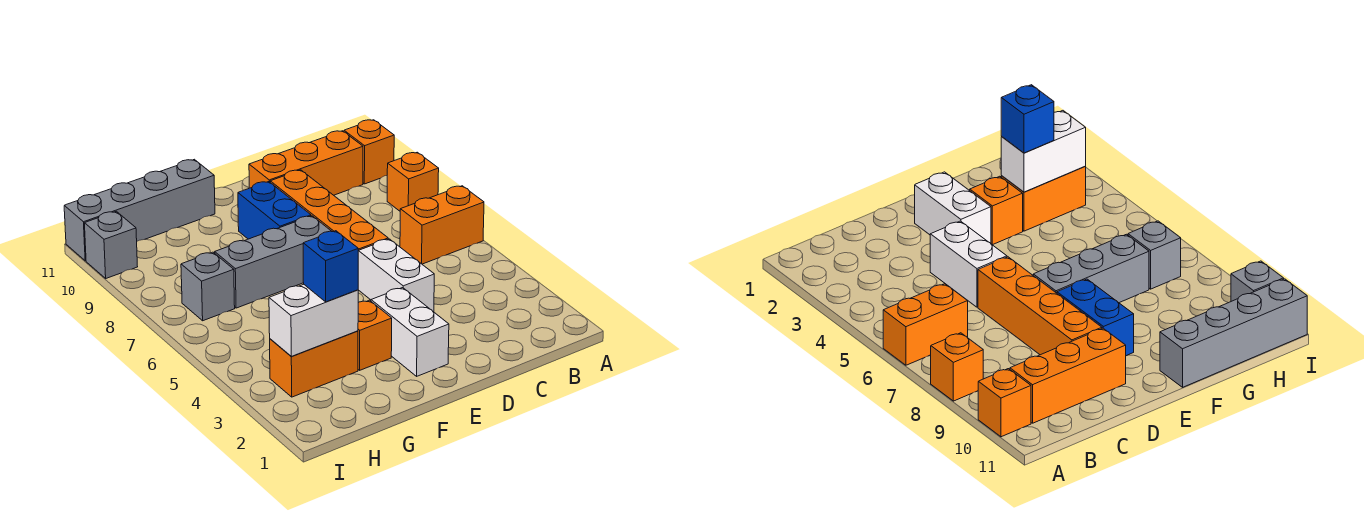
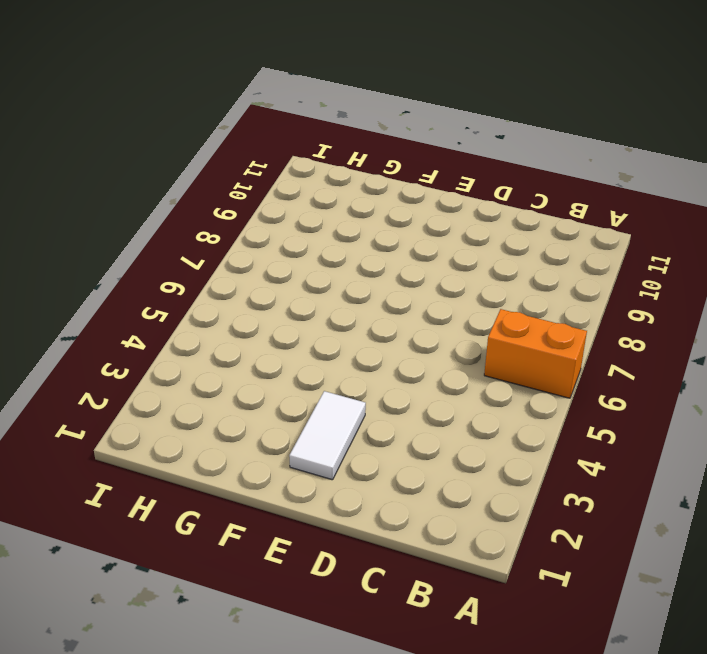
white tile E2:E3 level 1 -> white brick E2:E3 level 1
none -> orange brick A8 level 1
none -> orange brick A10 level 1
none -> orange brick B10:D10 level 1

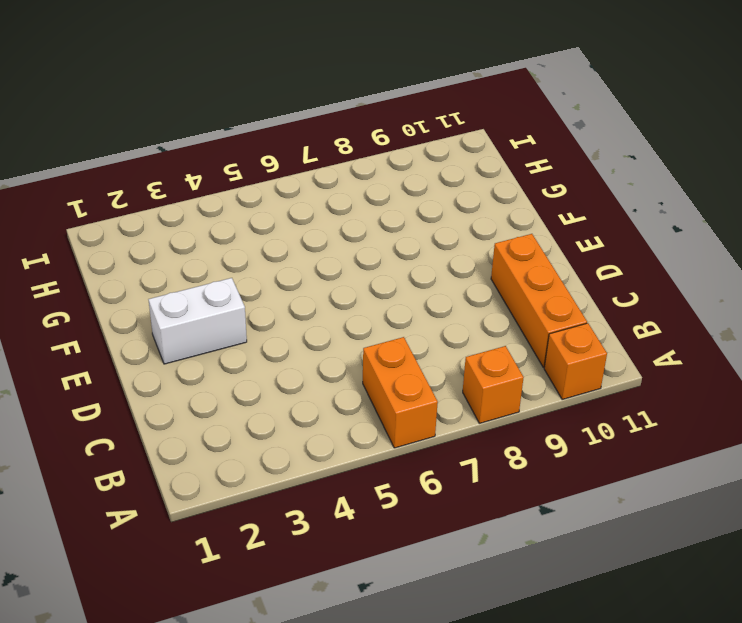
none -> white brick D4:D5 level 1
none -> orange brick D6:D9 level 1
none -> grey brick E7:G7 level 1

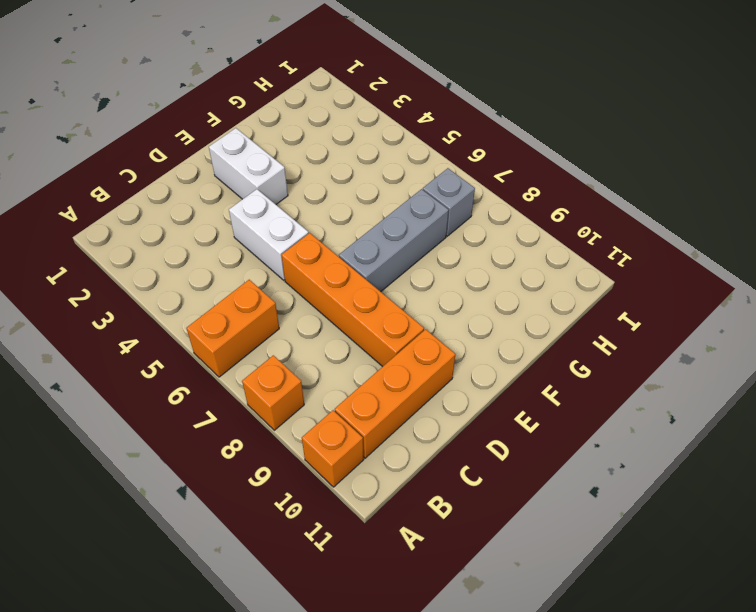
none -> blue brick E8:E9 level 1
none -> orange brick F3 level 1
none -> grey brick F11:I11 level 1

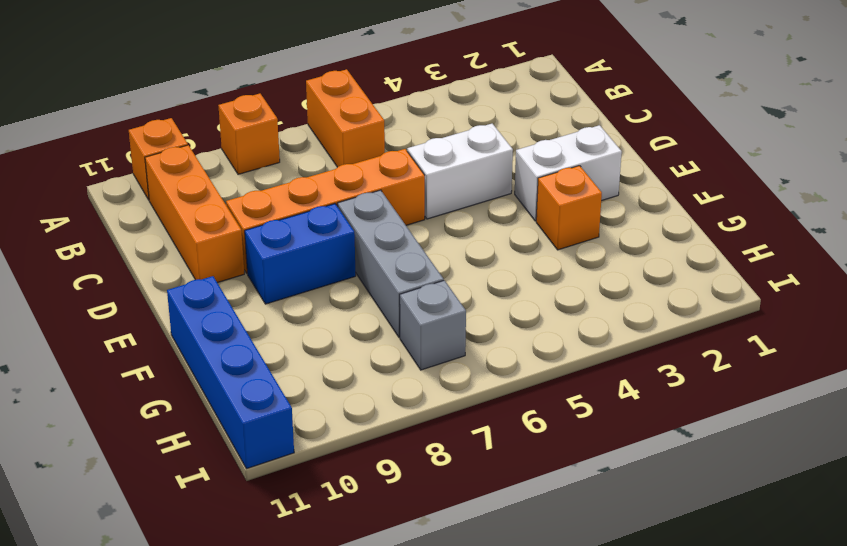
blue brick F11:I11 level 1 -> grey brick F11:I11 level 1
none -> orange brick G3:H3 level 1
none -> grey brick I10 level 1
none -> white brick G3:H3 level 2

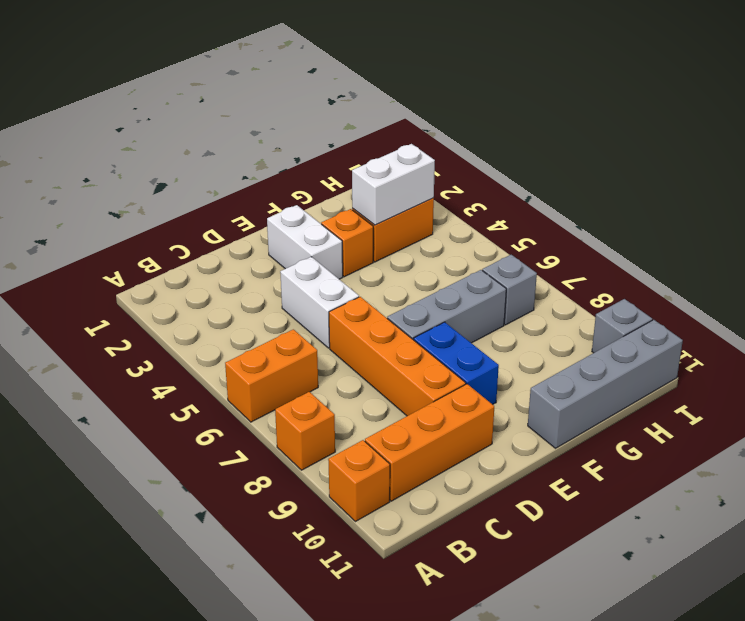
none -> blue brick G3 level 3

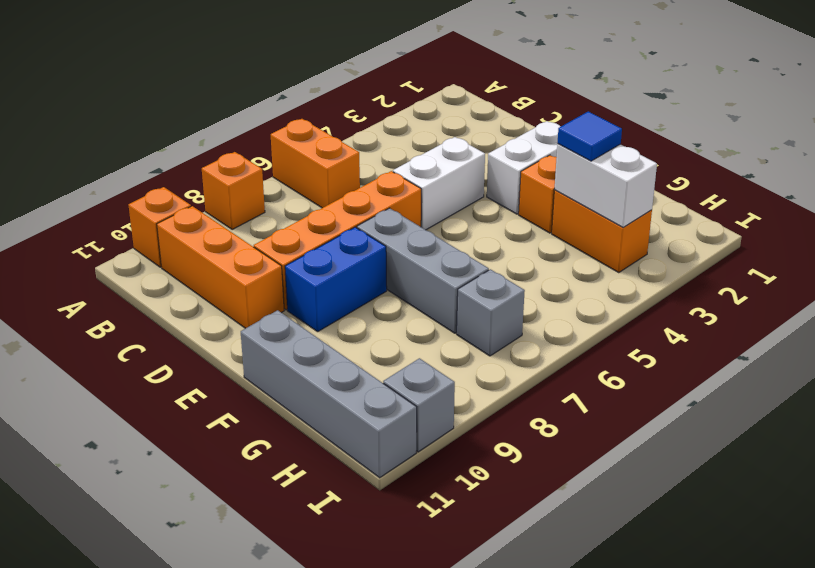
blue tile G3 level 3 -> blue brick G3 level 3

